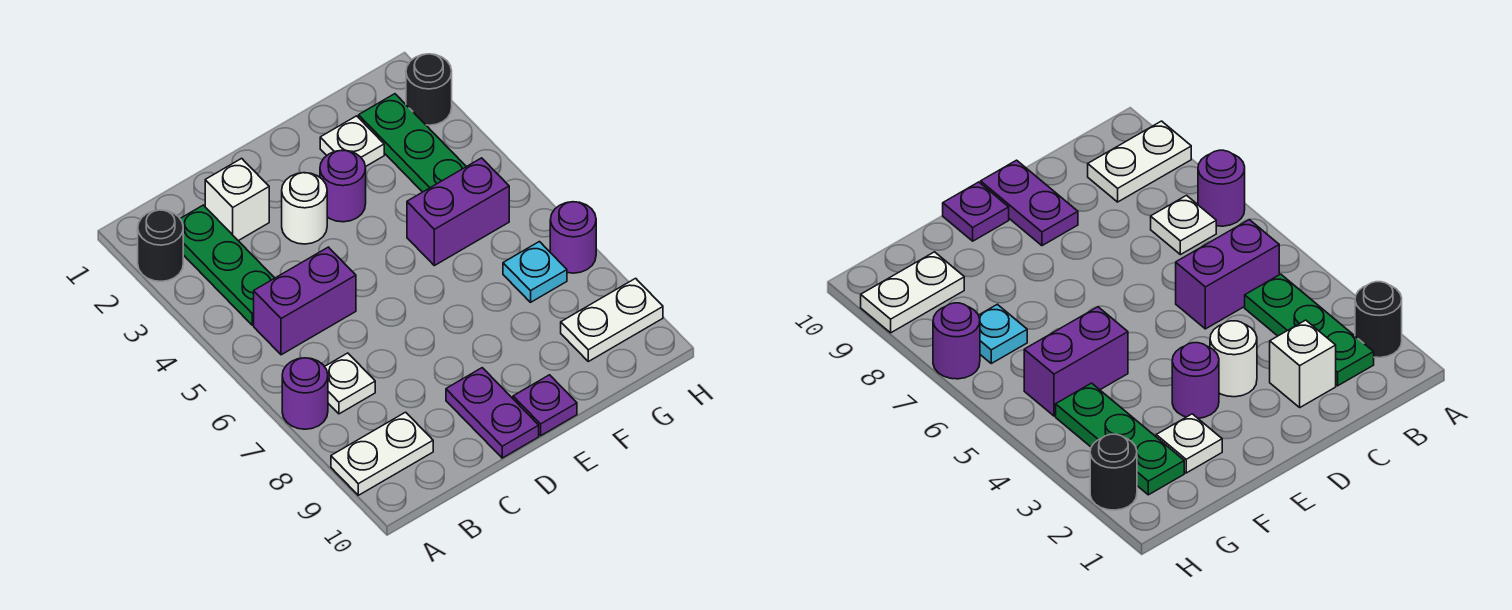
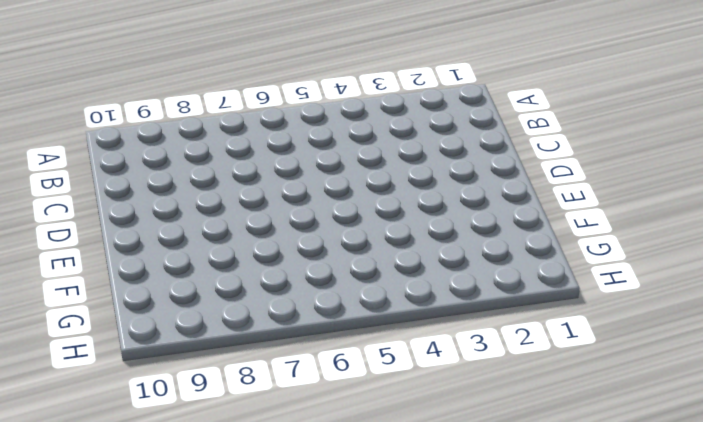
none -> black round brick A2 level 1
none -> purple round brick A7 level 1
none -> white plate A9:B9 level 1

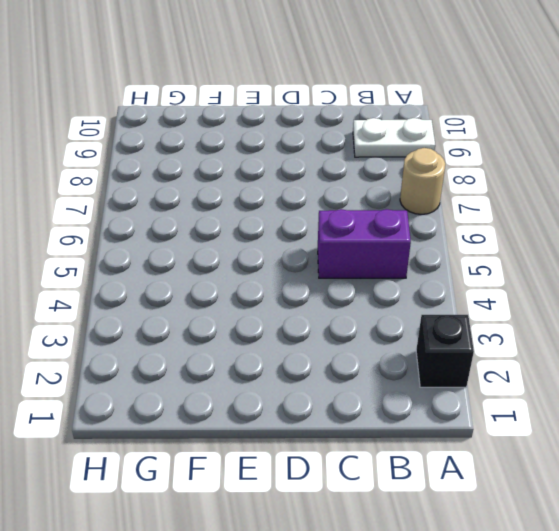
black brick A2 level 1 -> black round brick A2 level 1
tan round brick A7 level 1 -> purple round brick A7 level 1
none -> green plate B2:B4 level 1
none -> white plate B7 level 1
none -> white brick C2 level 1

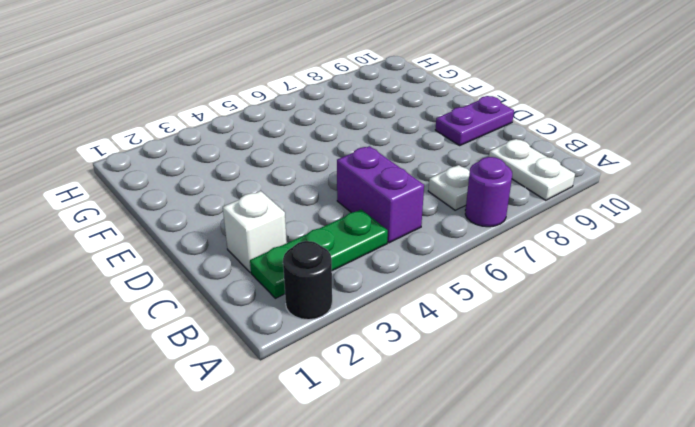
none -> white round brick D3 level 1
none -> purple round brick E3 level 1
none -> purple plate E10 level 1

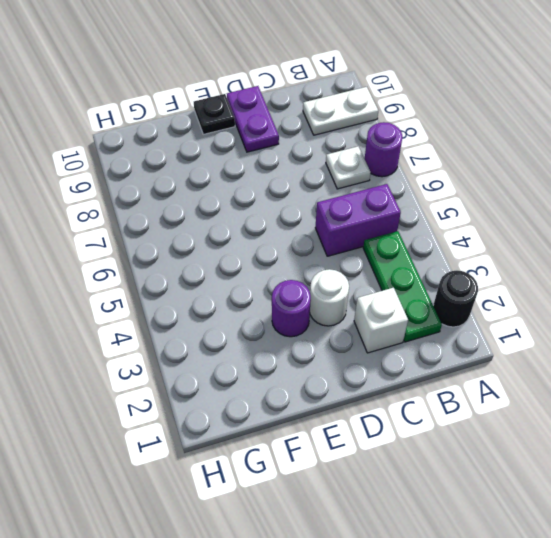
black plate E10 level 1 -> purple plate E10 level 1
none -> white plate F2 level 1
none -> purple brick F5:G5 level 1
none -> green plate G2:G4 level 1

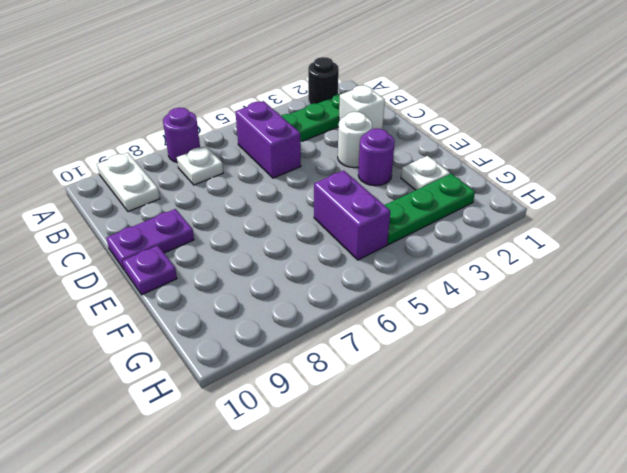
none -> cyan plate G7 level 1
none -> white plate G9:H9 level 1
none -> black round brick H2 level 1

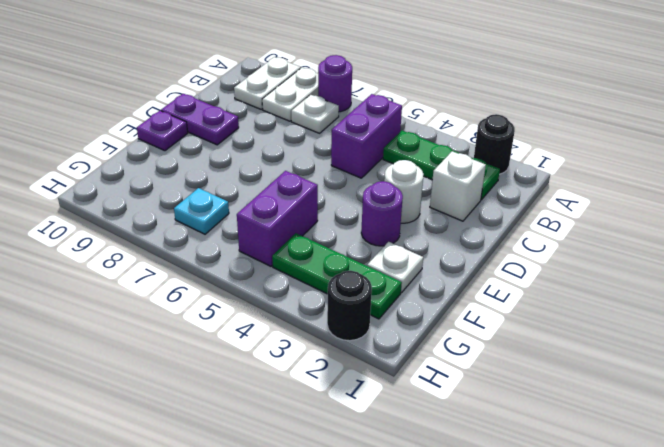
white plate A8:B8 level 1 -> white plate G9:H9 level 1
none -> purple round brick H7 level 1

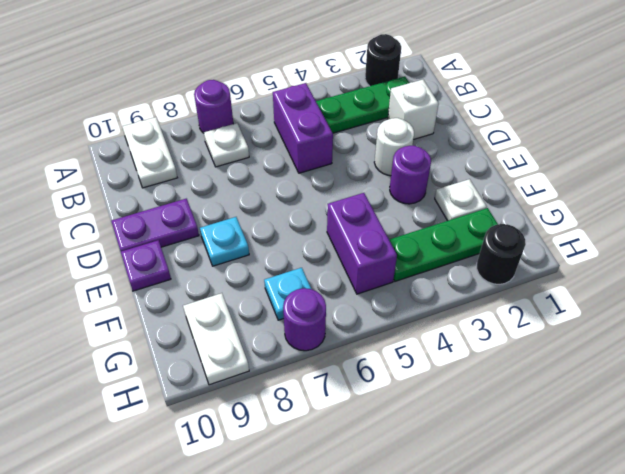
cyan plate E8 level 1 -> none

